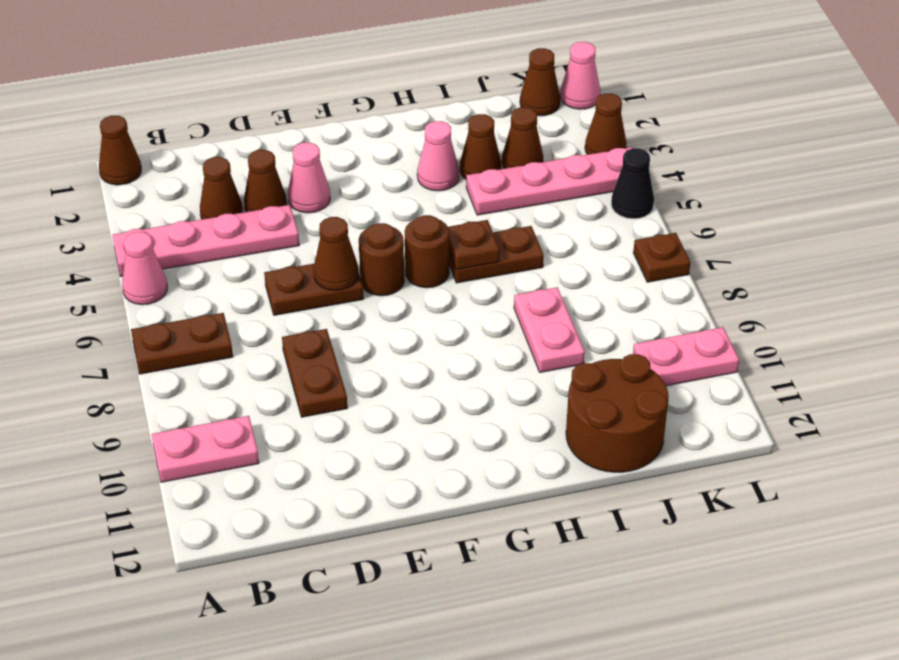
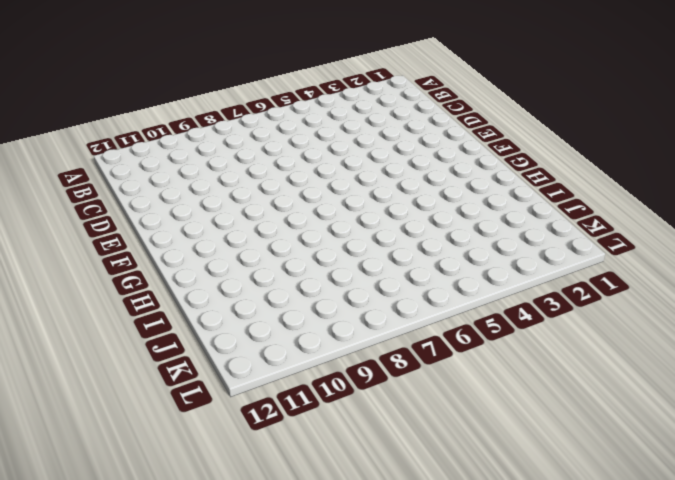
none -> brown cone A1 level 1
none -> pink plate A4:D4 level 1
none -> pink cone A5 level 1

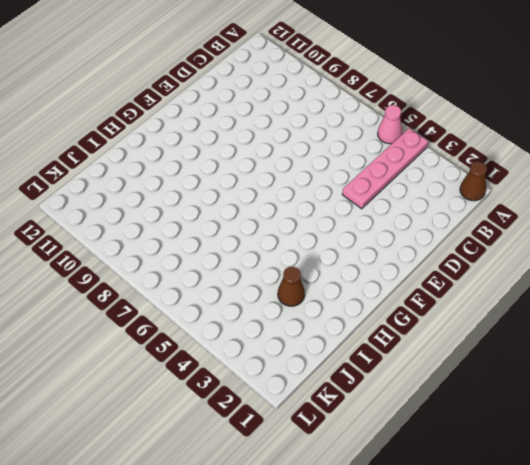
none -> brown plate A7:B7 level 1
none -> pink plate A10:B10 level 1
none -> brown cone C3 level 1

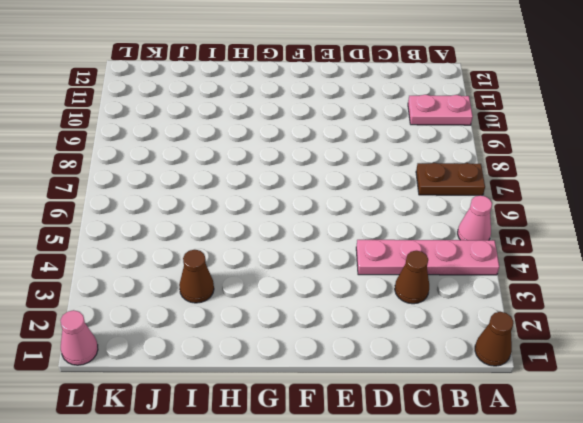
none -> brown cone D3 level 1
none -> brown plate D6:E6 level 1
none -> brown plate D8:D9 level 1

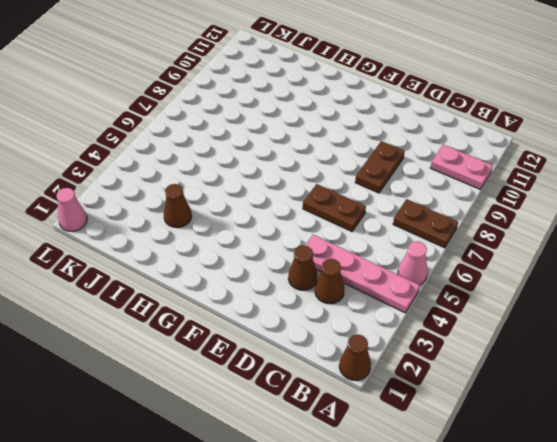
none -> pink cone E3 level 1
none -> brown round brick F6 level 1
none -> brown round brick G6 level 1

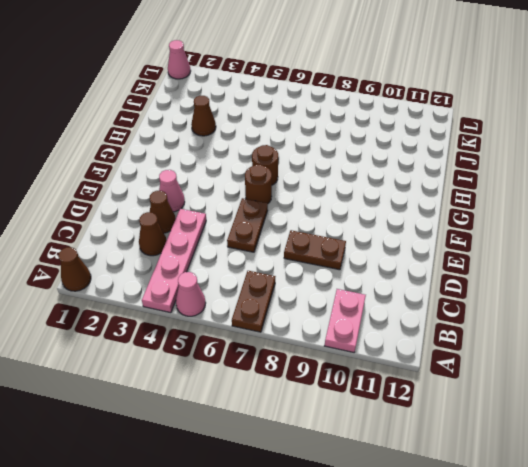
none -> pink cone H3 level 1
none -> brown plate H6:I6 level 1
none -> pink plate I4:L4 level 1

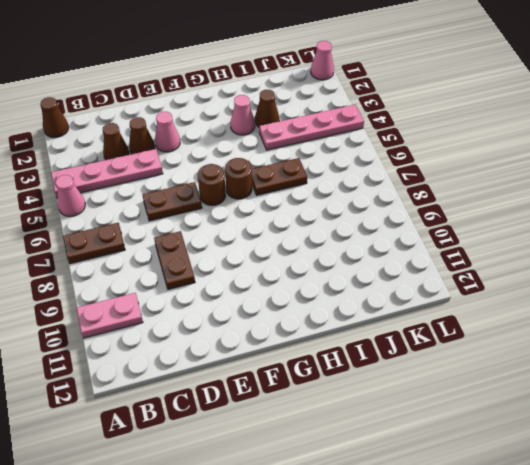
none -> pink plate I8:I9 level 1
none -> brown round brick I11:J12 level 1
none -> brown cone J3 level 1

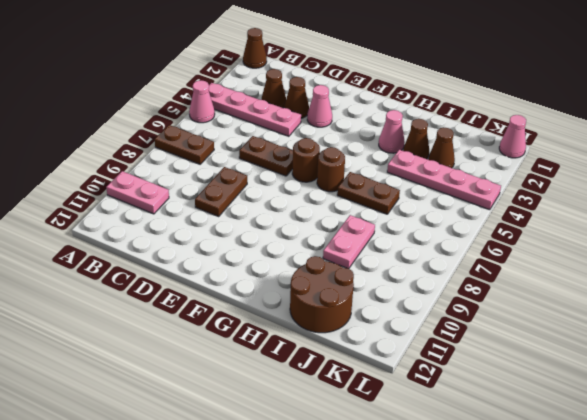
none -> brown cone K1 level 1
none -> pink plate K10:L10 level 1
none -> brown cone L3 level 1

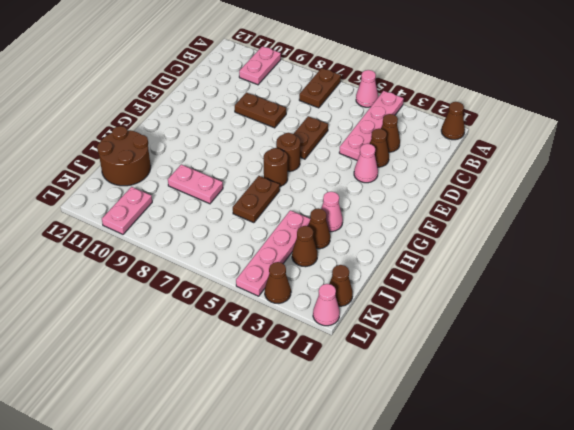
none -> black cone L5 level 1
none -> brown plate L7 level 1
none -> brown cone E6 level 2

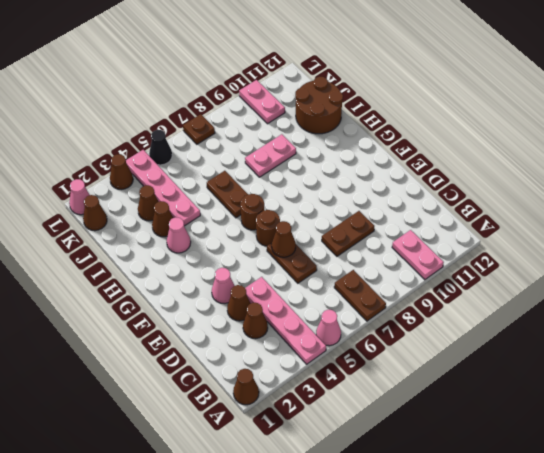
none -> brown plate H6 level 2

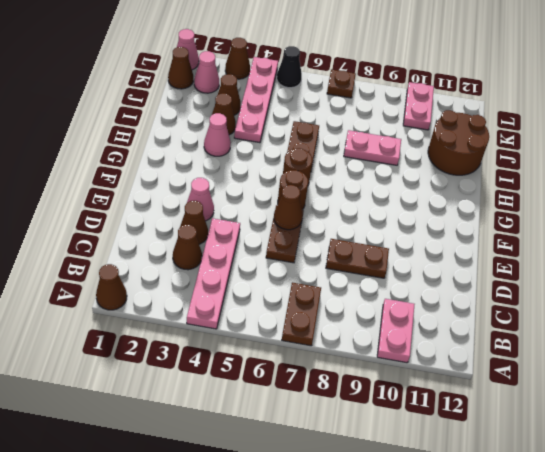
pink cone K2 level 1 -> pink cone A5 level 1
none -> brown plate H6 level 2

